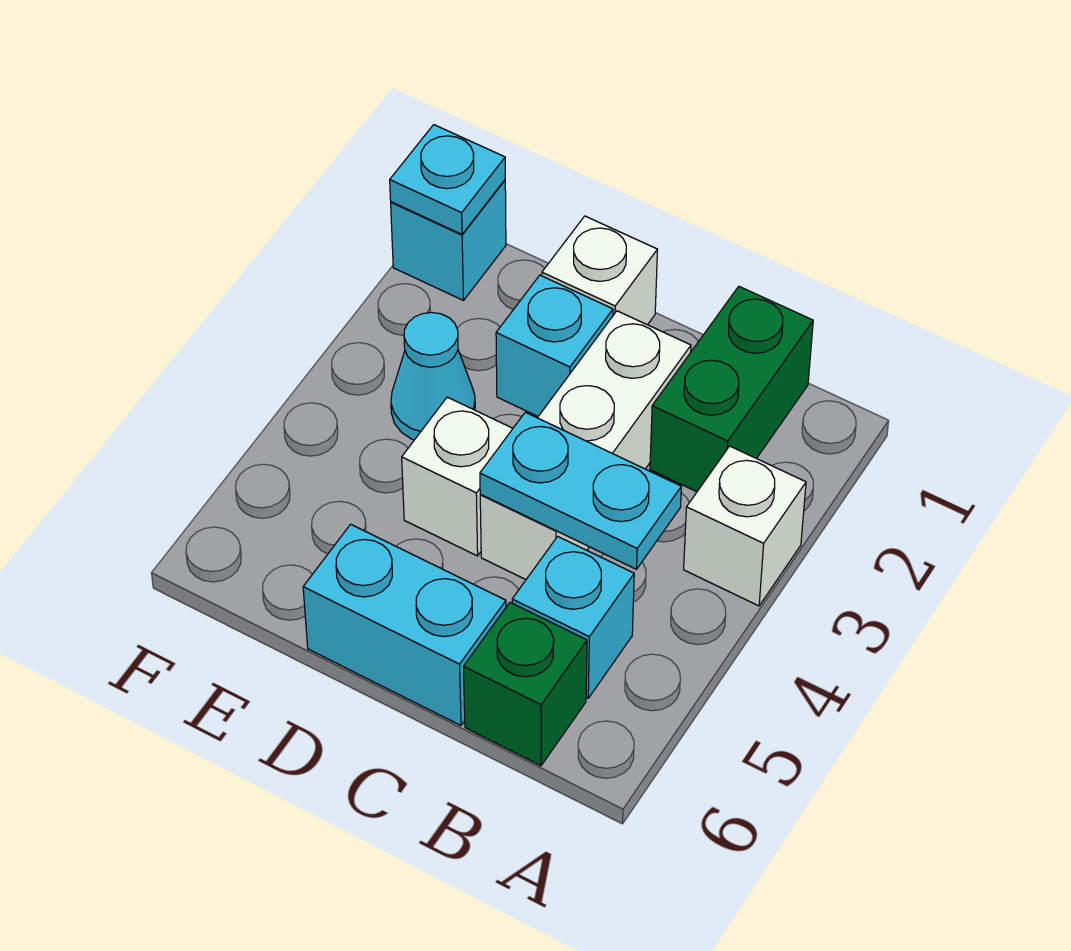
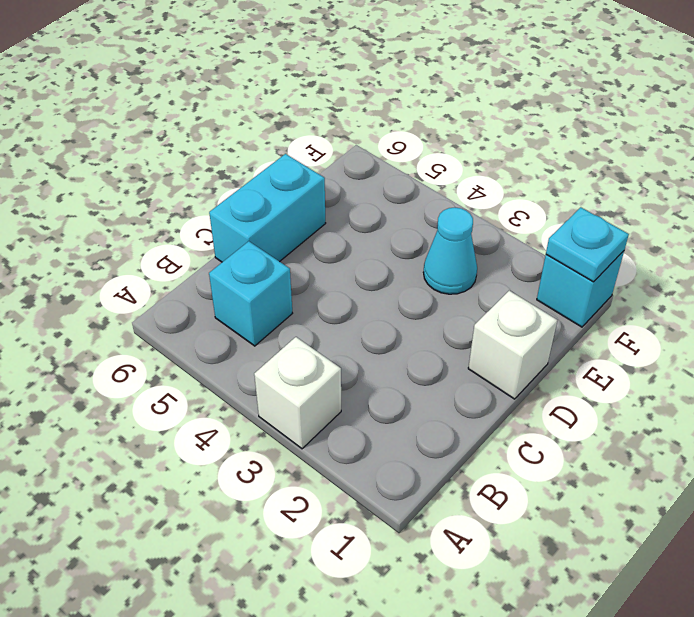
none -> green brick B1:B2 level 1
none -> green brick B6 level 1
none -> white brick C2:C4 level 1

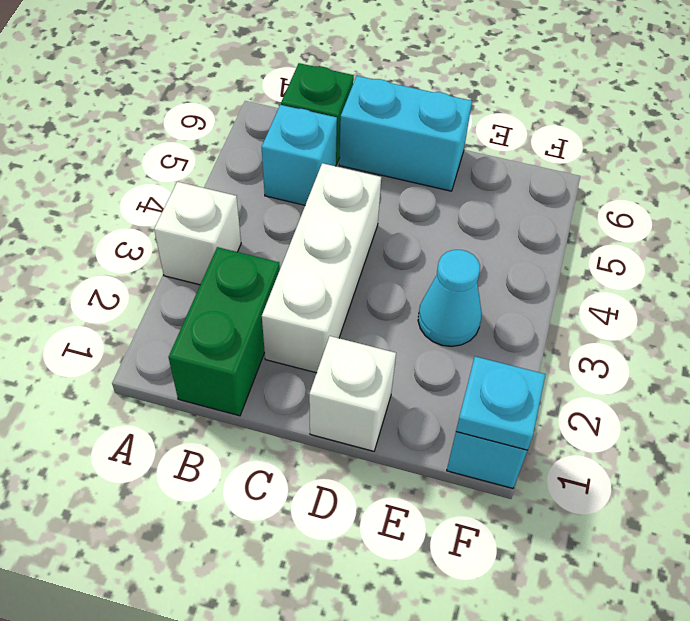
none -> cyan brick D2 level 1
none -> white brick D4 level 1
none -> cyan plate B4:C4 level 2

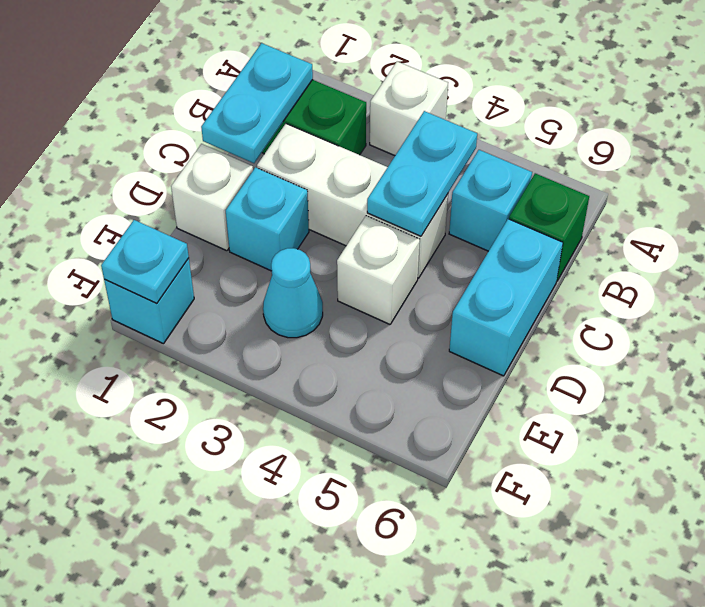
cyan plate B1:C1 level 2 -> none

